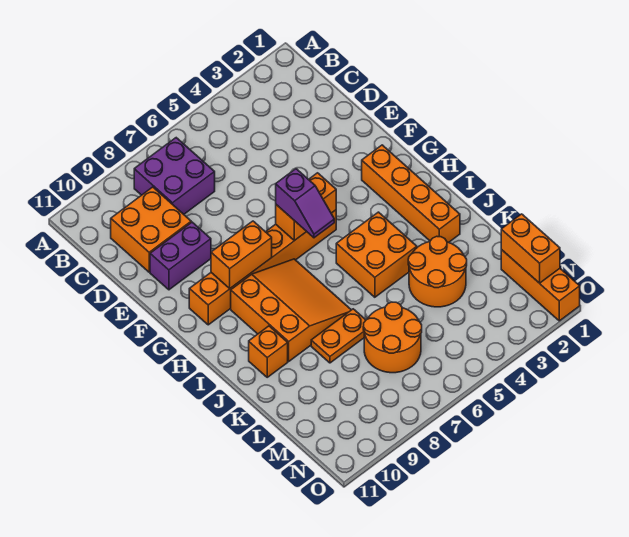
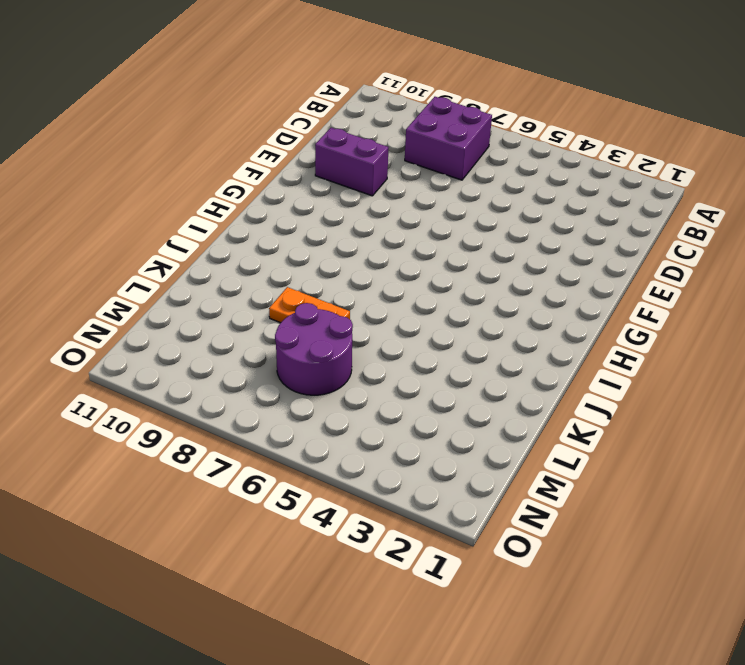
purple round brick L6:M7 level 1 -> orange round brick L6:M7 level 1
none -> orange brick C9:D10 level 1
none -> orange brick G2:J2 level 1
none -> orange brick G5:G10 level 1

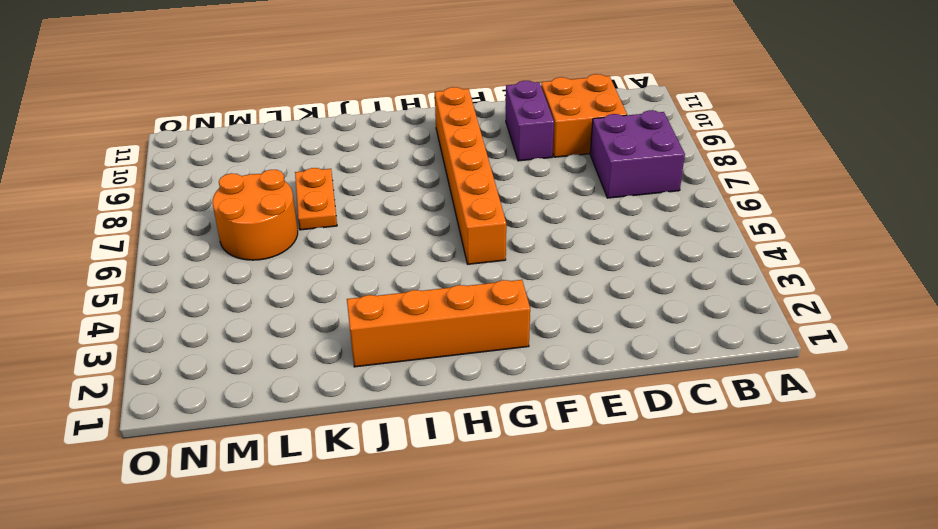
none -> orange slope H7:J9 level 1 top 9
none -> orange brick I4:J5 level 1
none -> orange brick J10 level 1

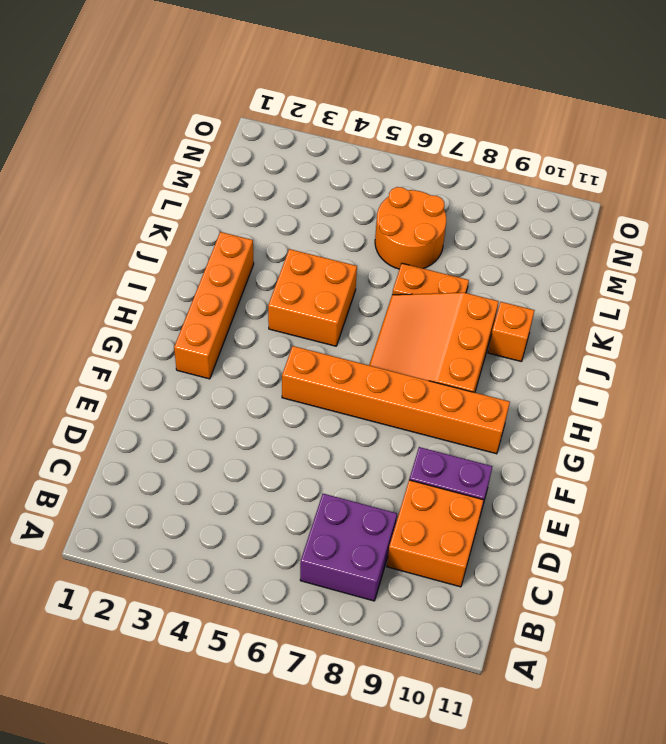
none -> orange round brick K3:L4 level 1
none -> orange brick M1:O1 level 1
none -> orange brick G5:G6 level 2

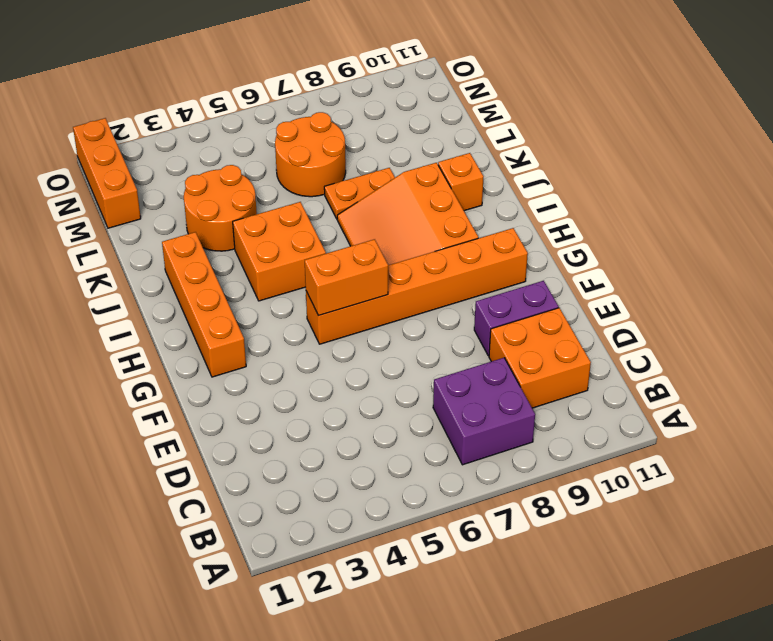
none -> orange brick G8:G9 level 2
none -> orange brick M1:N1 level 2
none -> purple slope G6:H6 level 3 top G

